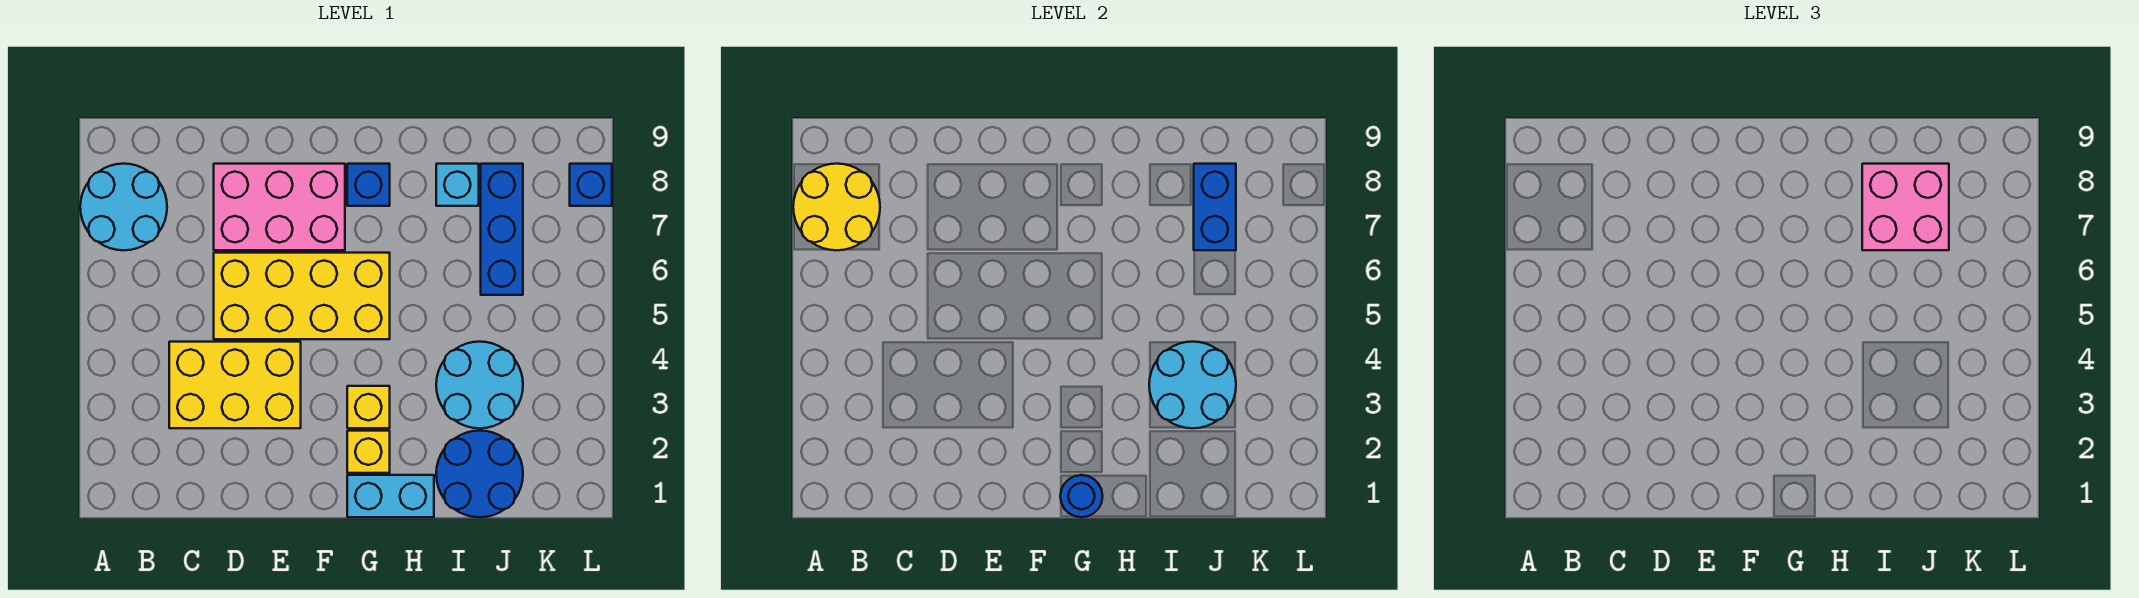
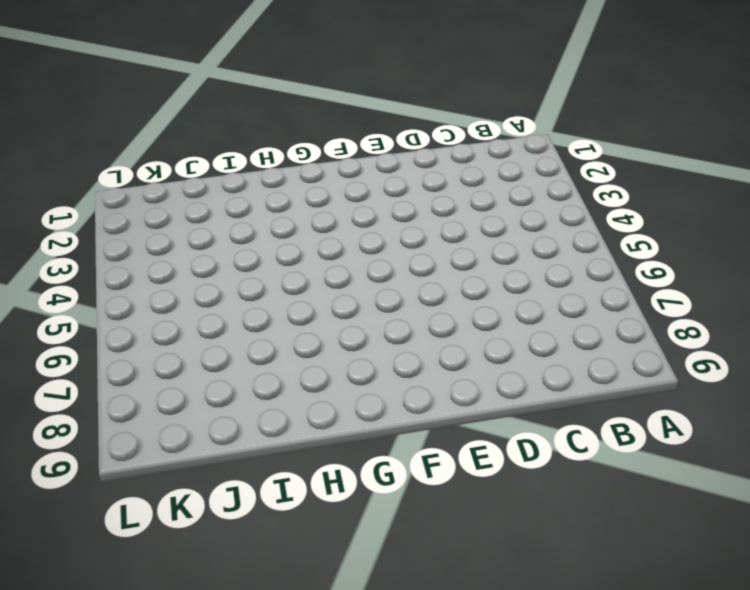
none -> cyan round brick A7:B8 level 1
none -> yellow brick C3:E4 level 1
none -> yellow brick D5:G6 level 1

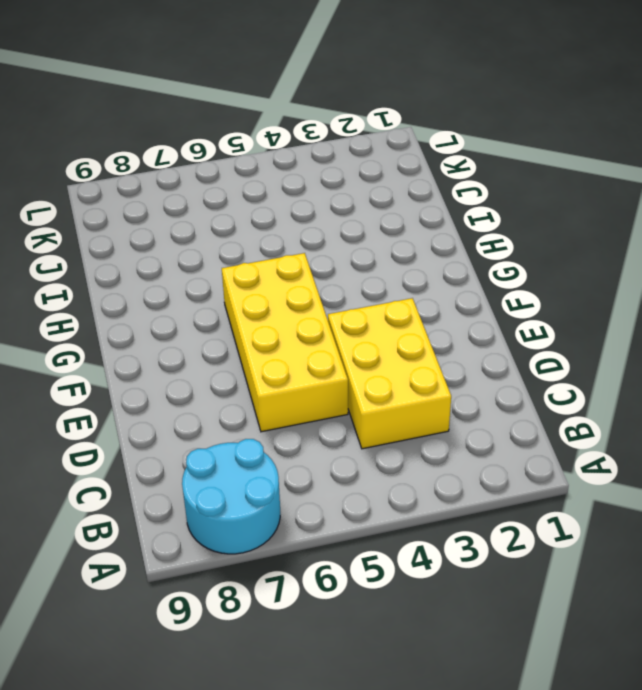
none -> pink brick D7:F8 level 1
none -> cyan brick G1:H1 level 1
none -> yellow brick G2 level 1

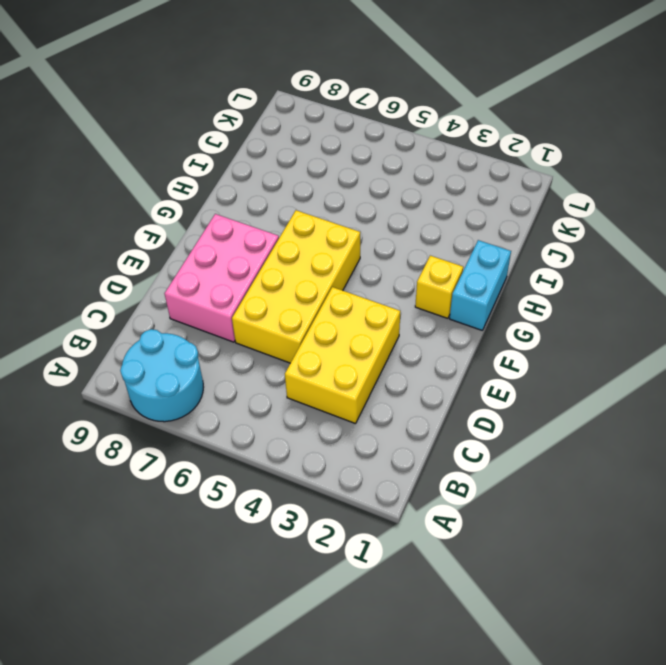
none -> yellow brick G3 level 1
none -> blue brick G8 level 1
none -> blue round brick I1:J2 level 1

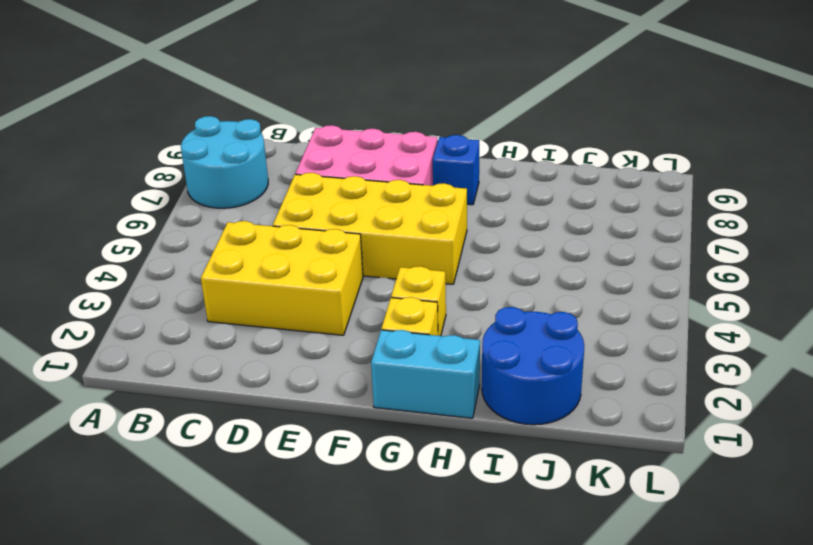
none -> cyan round brick I3:J4 level 1
none -> cyan brick I8 level 1
none -> blue brick J6:J8 level 1

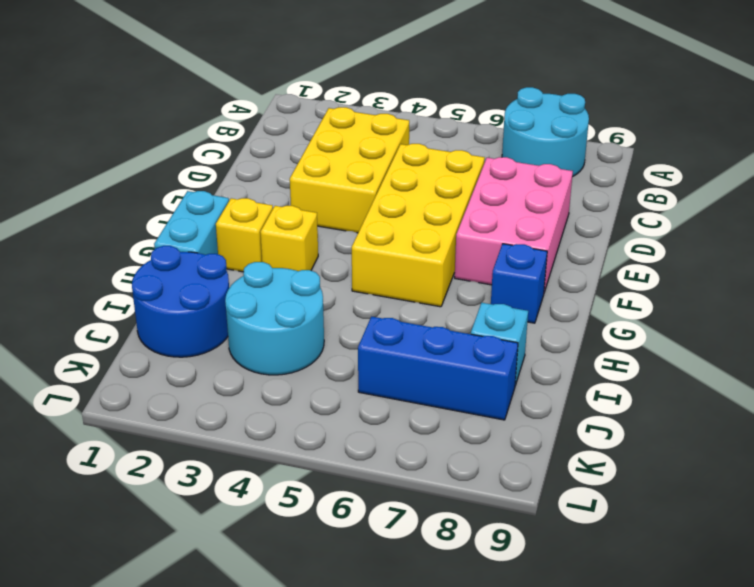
none -> blue brick L8 level 1
none -> yellow round brick A7:B8 level 2
none -> blue round brick G1 level 2

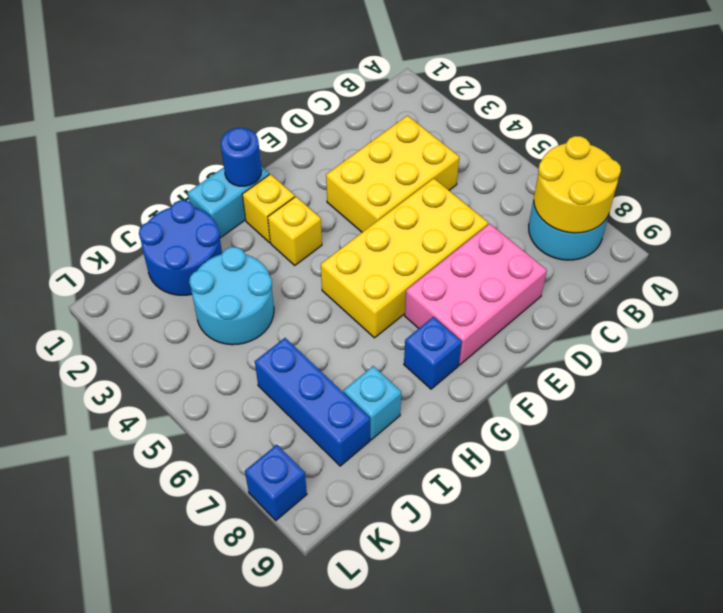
none -> cyan round brick I3:J4 level 2
none -> blue brick J7:J8 level 2
none -> pink brick I7:J8 level 3

